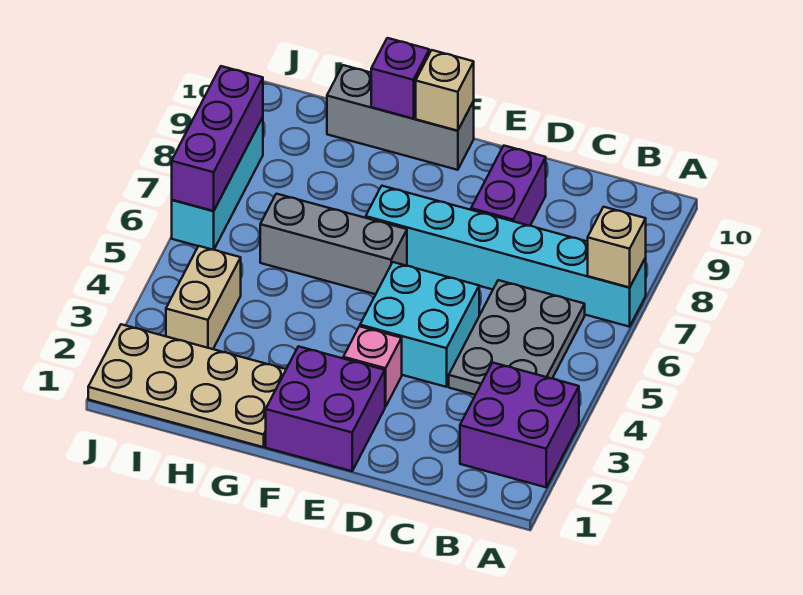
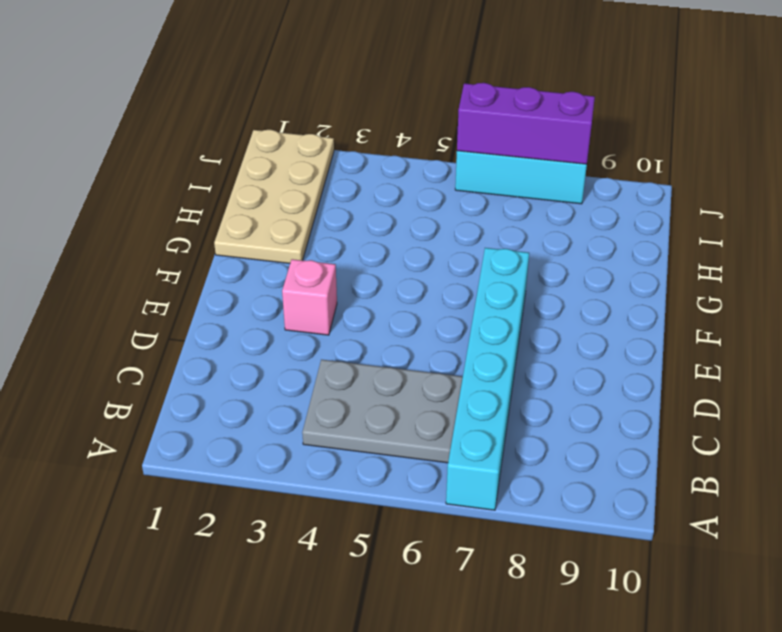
none -> purple brick A2:B3 level 1
none -> cyan brick D4:E5 level 1
none -> purple brick D8:D9 level 1

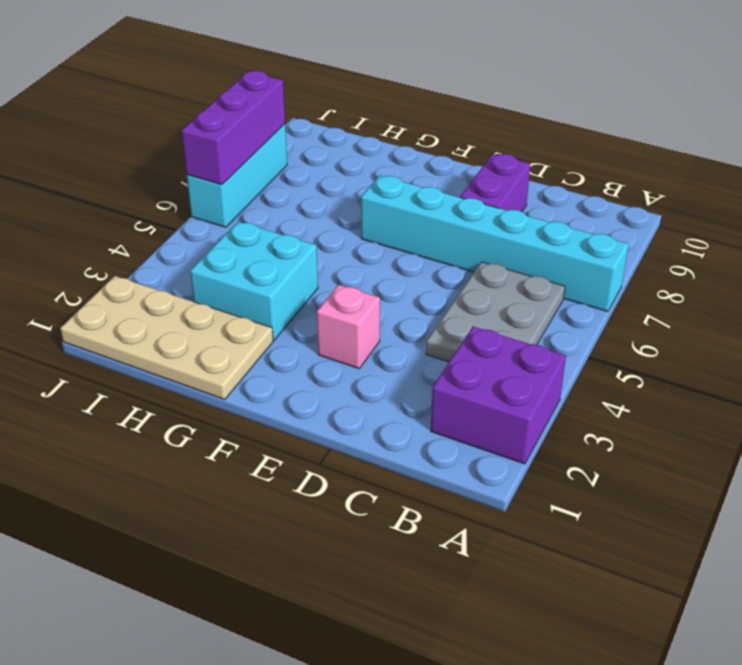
cyan brick G3:H4 level 1 -> cyan brick D4:E5 level 1
none -> purple brick E1:F2 level 1
none -> grey brick F6:H6 level 1
none -> grey brick F10:H10 level 1

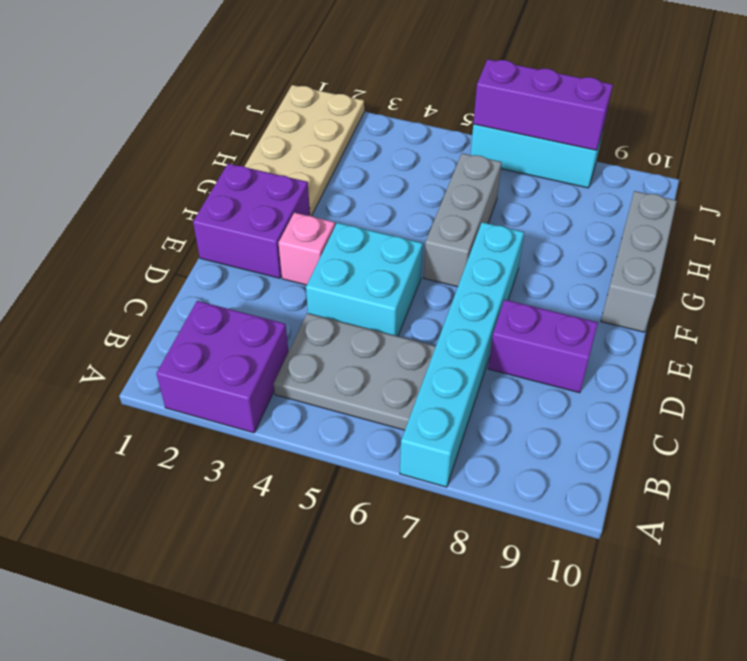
none -> tan brick I3:I4 level 1
none -> tan brick A7 level 2
none -> tan brick F10 level 2

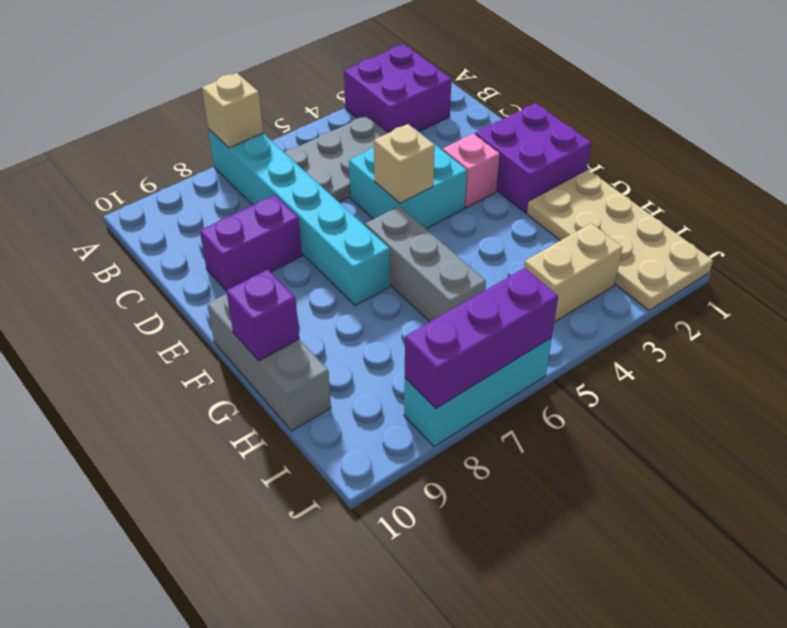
tan brick E5 level 2 -> tan brick F10 level 2

